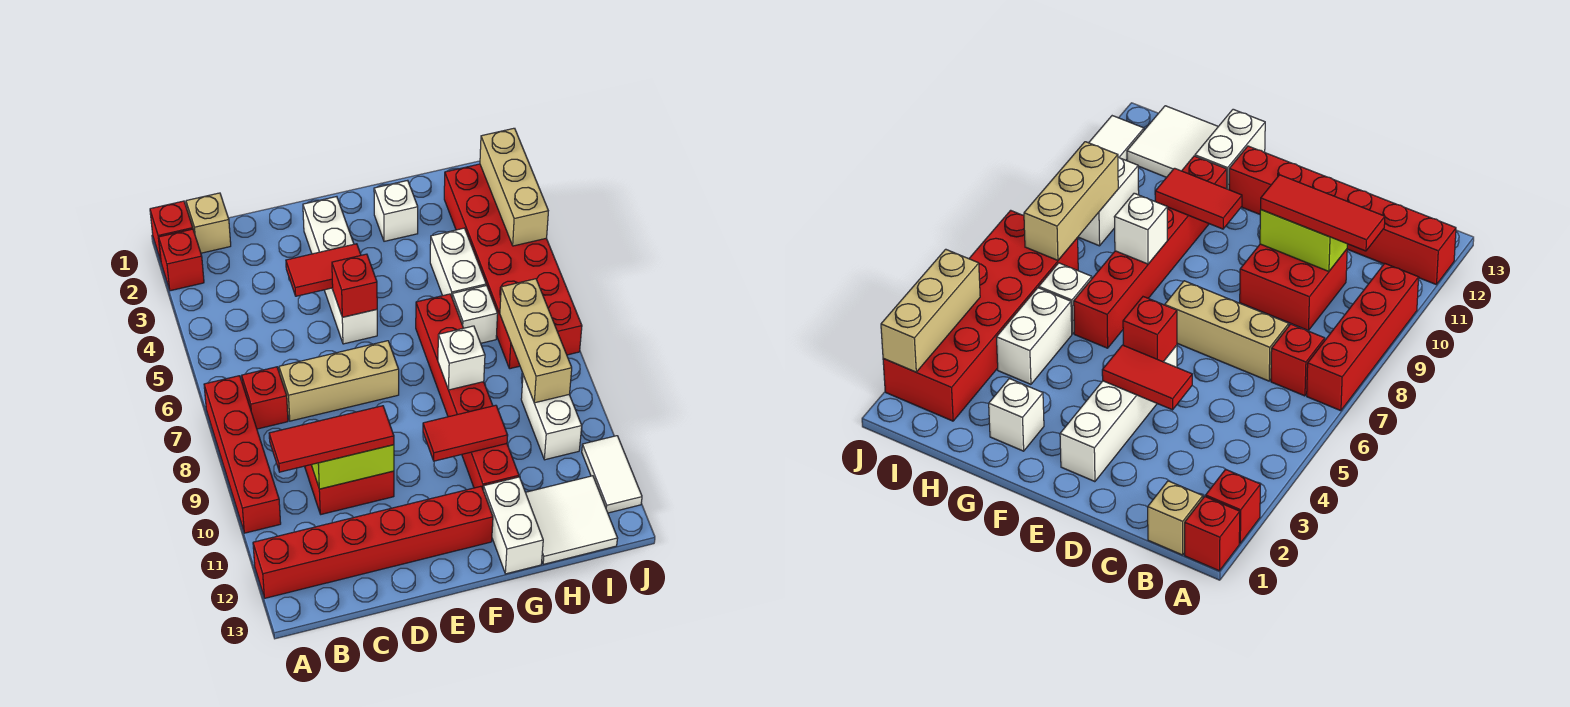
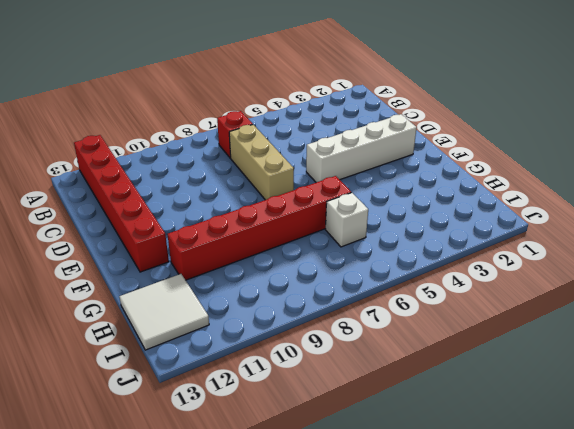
none -> red brick A1 level 1
none -> red brick A2 level 1
none -> red brick A7:A10 level 1

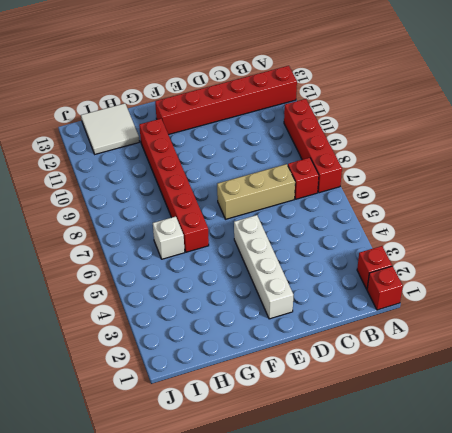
none -> tan brick B1 level 1
none -> red brick C9:D10 level 1
none -> white brick G2 level 1

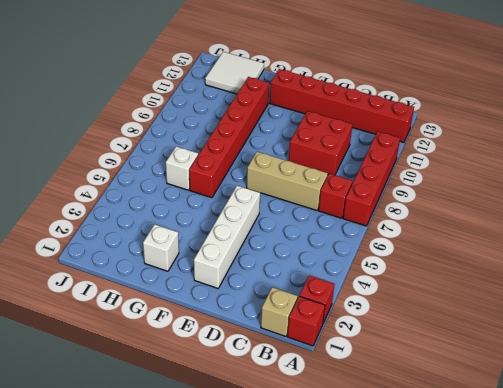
none -> white brick G12:G13 level 1
none -> white brick H4:H5 level 1
none -> red brick I2:J7 level 1

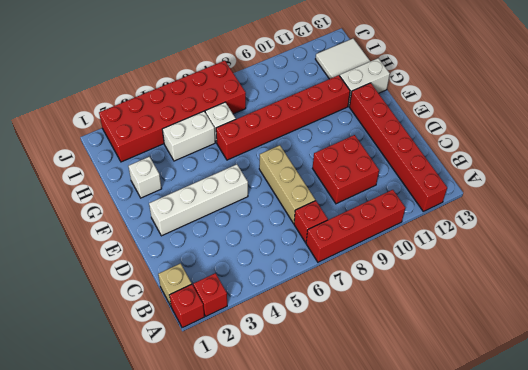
none -> white brick I9:I10 level 1
none -> white tile J11:J12 level 1
none -> lime brick C10:D10 level 2

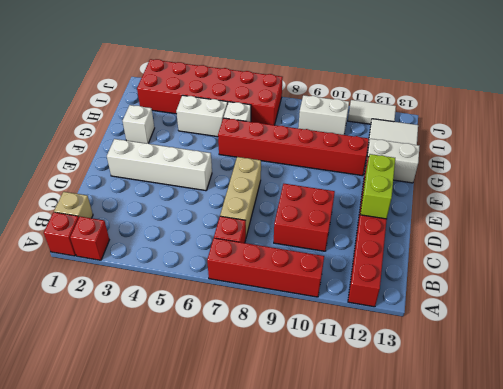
lime brick D12:E12 level 2 -> lime brick C10:D10 level 2
none -> red tile D4:E4 level 2
none -> red brick E5 level 2
none -> red tile F10:G10 level 2

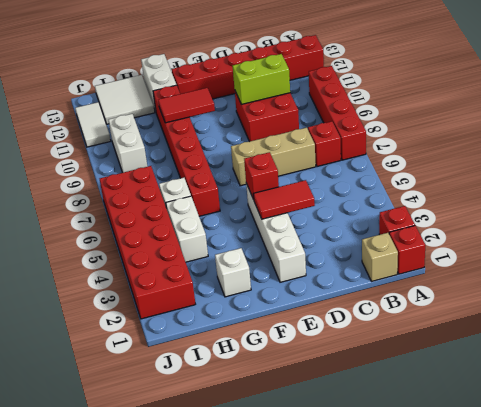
none -> white brick G8 level 2
none -> tan brick I7:I9 level 2
none -> tan brick J2:J4 level 2

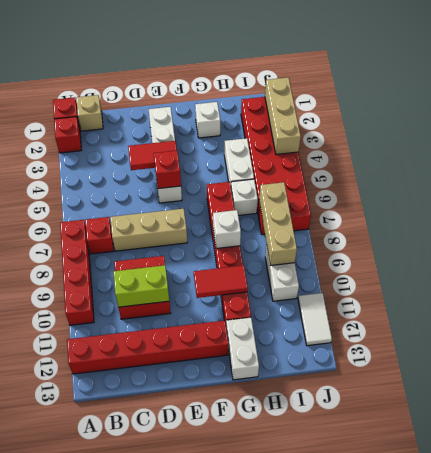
none -> white tile H12:I13 level 1
none -> red tile B10:D10 level 3

